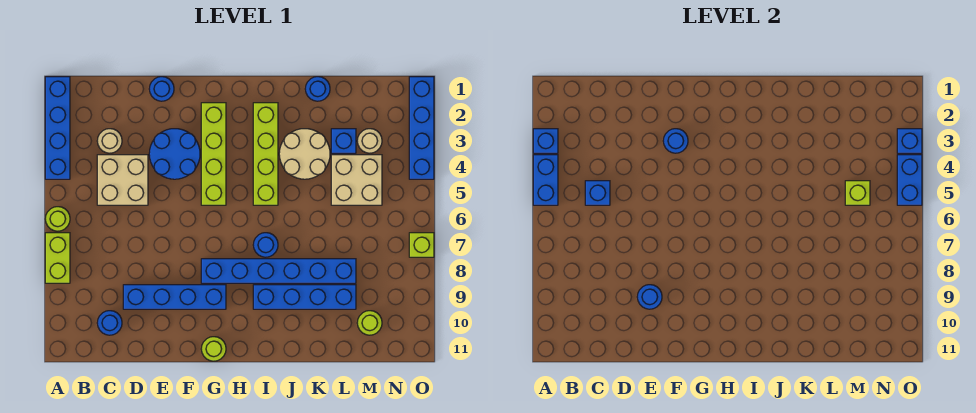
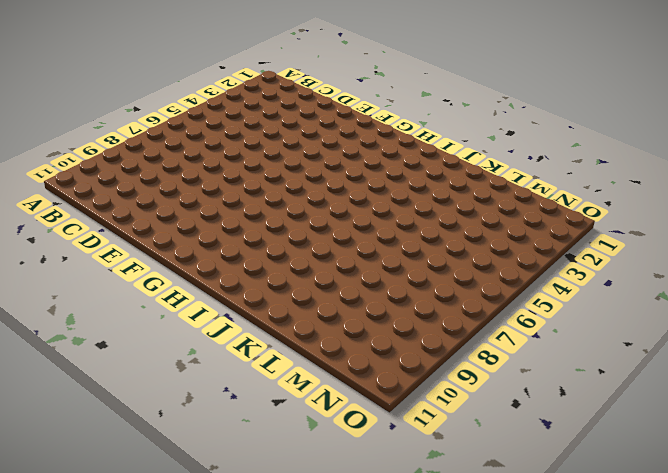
none -> blue brick A1:A4 level 1
none -> lime round brick A6 level 1
none -> lime brick A7:A8 level 1
none -> tan round brick C3 level 1

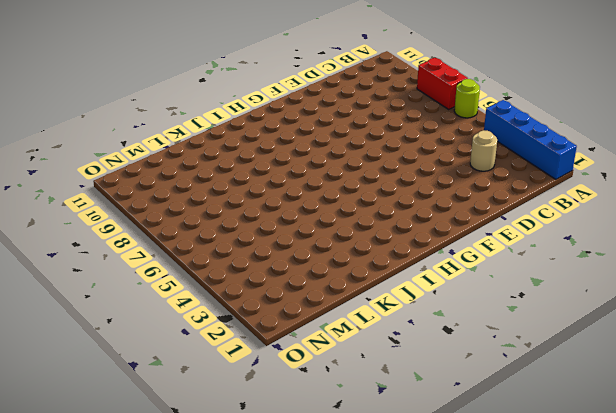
red brick A7:A8 level 1 -> lime brick A7:A8 level 1
none -> tan brick C4:D5 level 1
none -> blue round brick C10 level 1
none -> blue brick D9:G9 level 1
none -> blue round brick E1 level 1

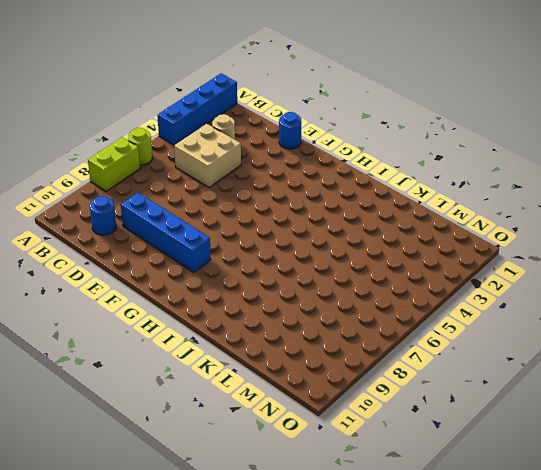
none -> blue round brick E3:F4 level 1
none -> lime brick G2:G5 level 1
none -> blue brick G8:L8 level 1
none -> lime round brick G11 level 1

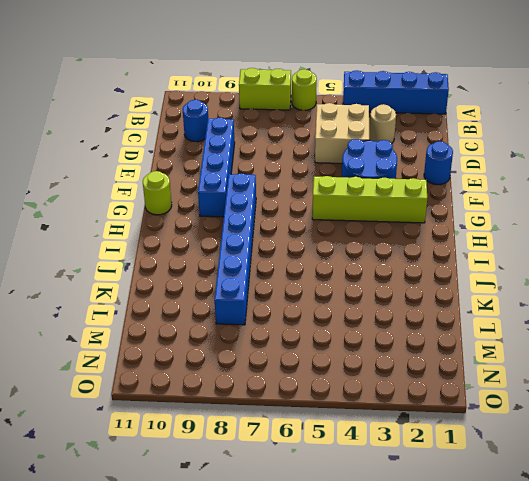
none -> lime brick I2:I5 level 1
none -> blue round brick I7 level 1
none -> blue brick I9:L9 level 1
none -> tan round brick J3:K4 level 1

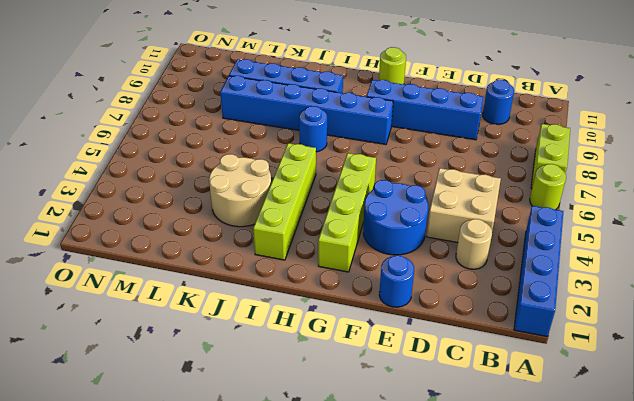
none -> blue round brick K1 level 1
none -> blue brick L3 level 1
none -> tan brick L4:M5 level 1
none -> tan round brick M3 level 1

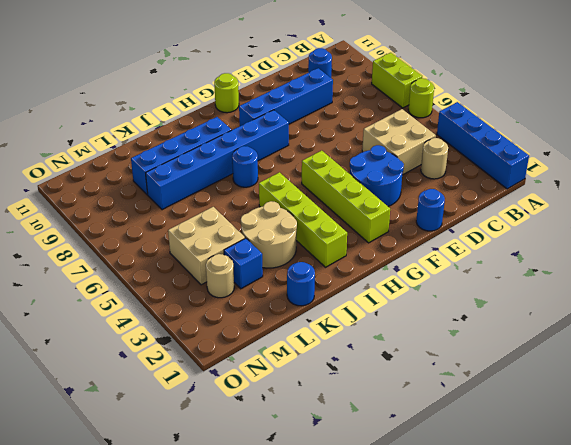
none -> lime round brick M10 level 1
none -> blue brick O1:O4 level 1
none -> lime brick O7 level 1
none -> blue brick A3 level 2

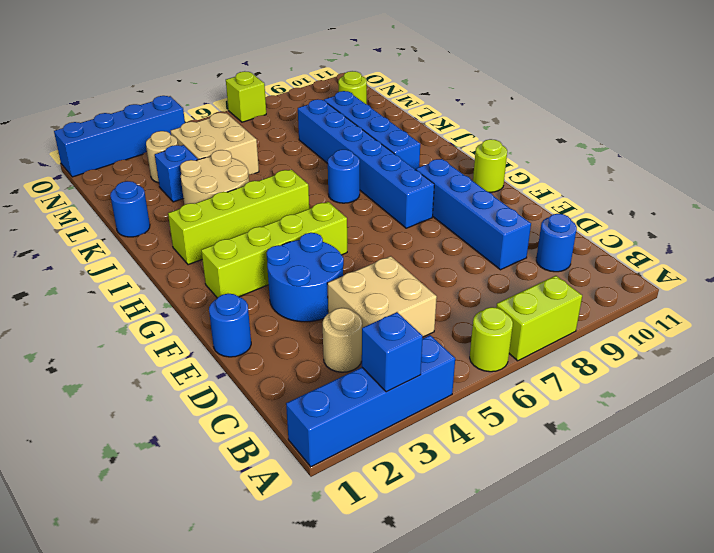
none -> blue brick A4:A5 level 2
none -> blue brick C5 level 2
none -> blue round brick E9 level 2
none -> blue round brick F3 level 2

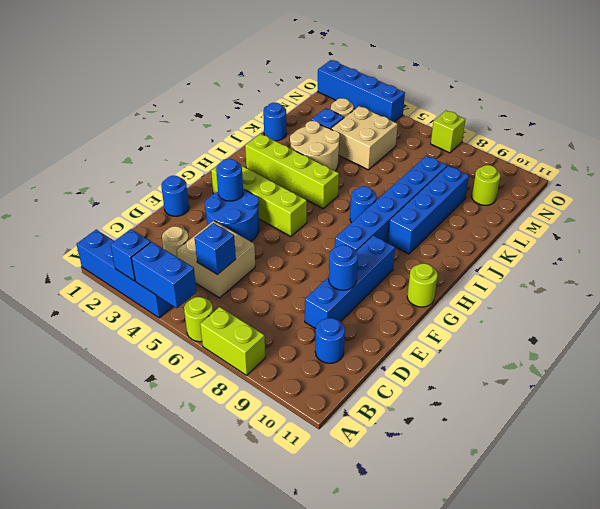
none -> lime brick M5 level 2
none -> blue brick O3 level 2
none -> blue brick O4:O5 level 2

